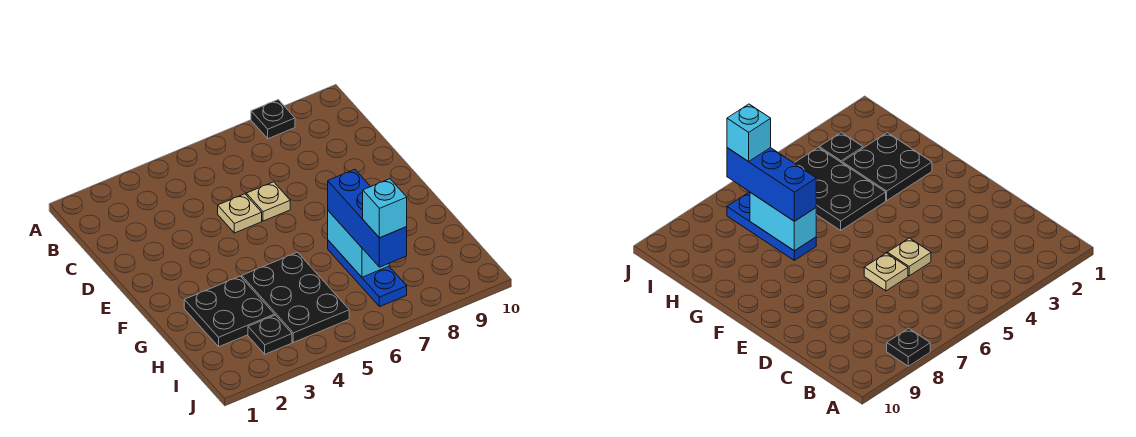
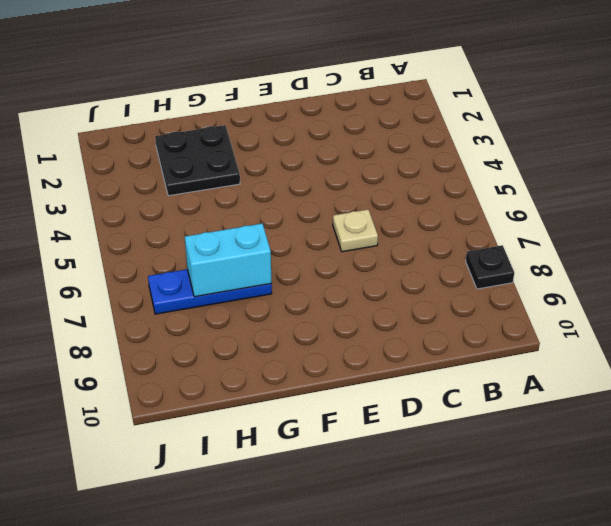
none -> tan plate D5 level 1
none -> black plate G4:I5 level 1

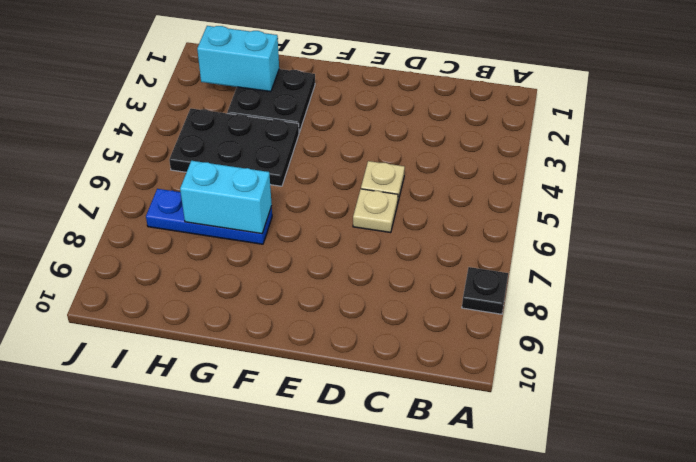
cyan brick H2:I2 level 2 -> none
none -> black plate I3 level 1
none -> blue brick G7:I7 level 3

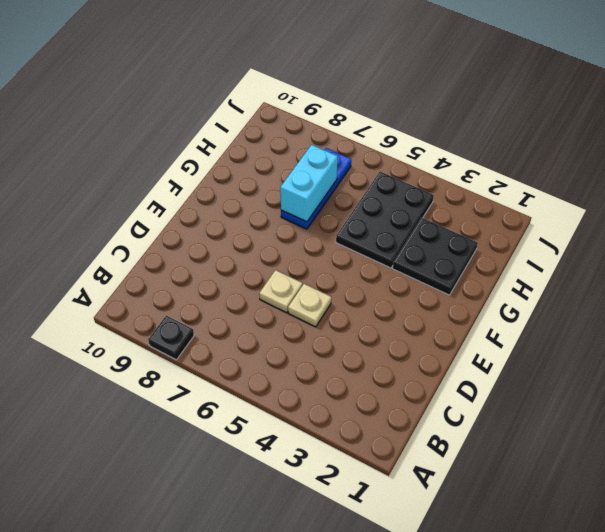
none -> black plate I3 level 1
none -> blue brick G7:I7 level 3

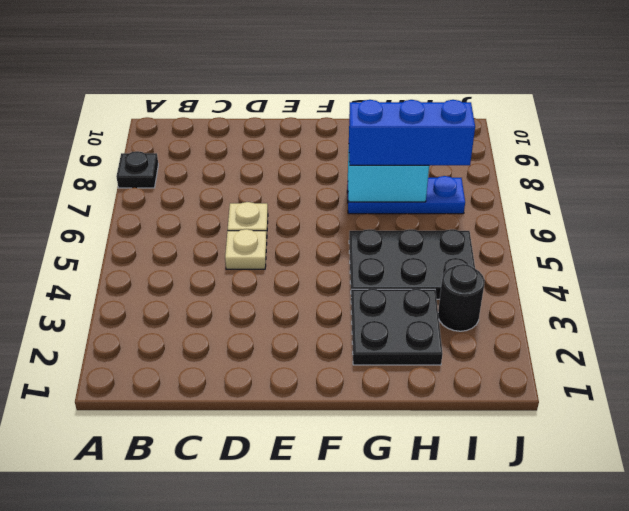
black round brick I3 level 1 -> black plate I3 level 1
none -> cyan brick I7 level 4

